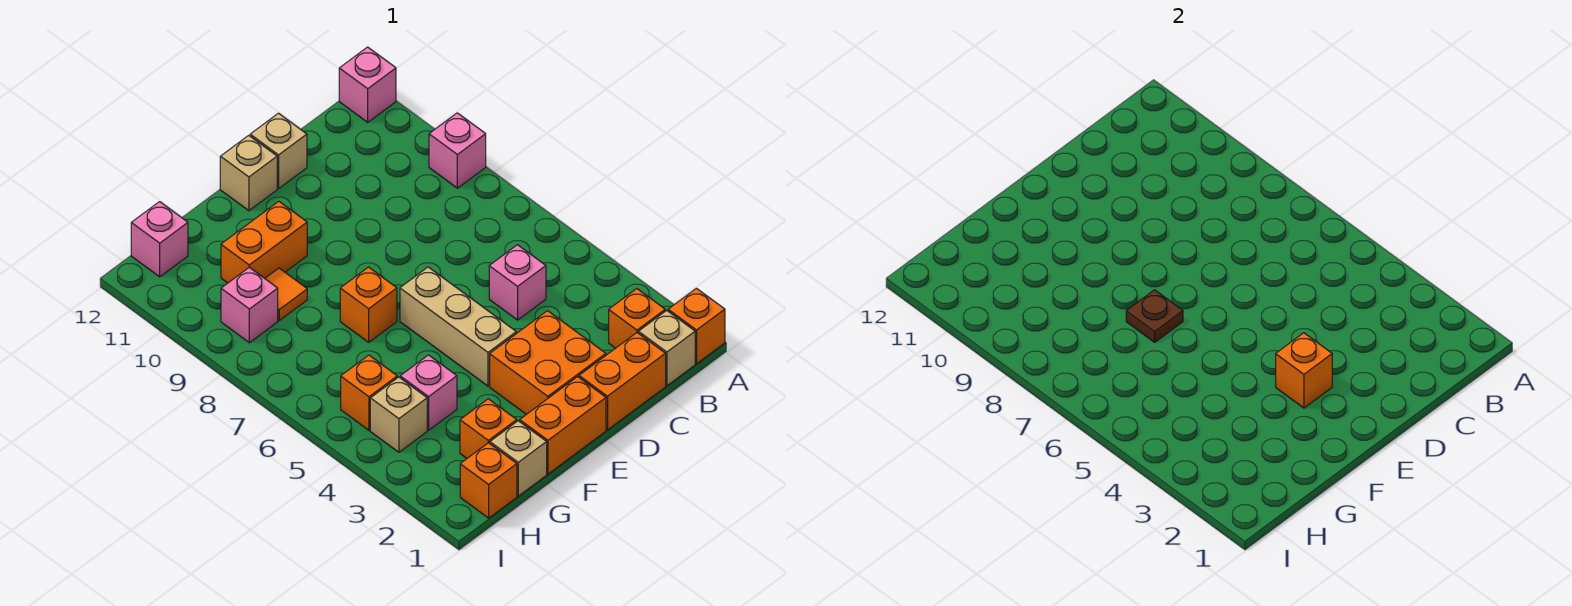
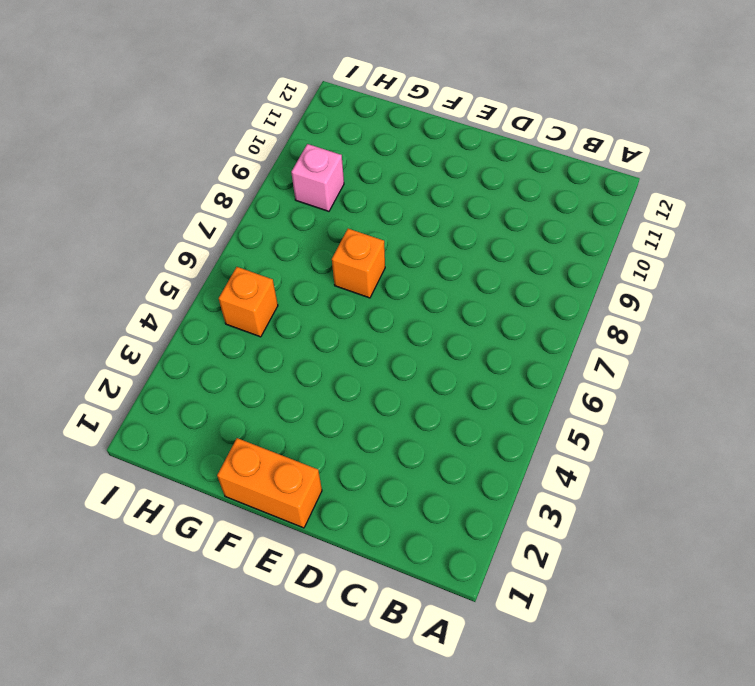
none -> orange brick A1 level 1
none -> pink brick A9 level 1
none -> pink brick A12 level 1

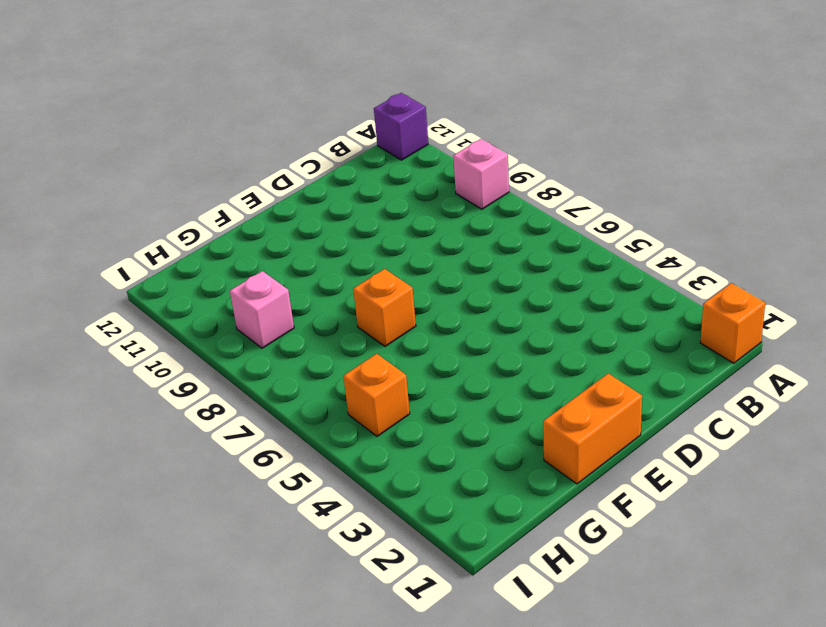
purple brick A12 level 1 -> pink brick A12 level 1
none -> tan brick B1 level 1
none -> orange brick B2 level 1
none -> orange brick C1:D1 level 1

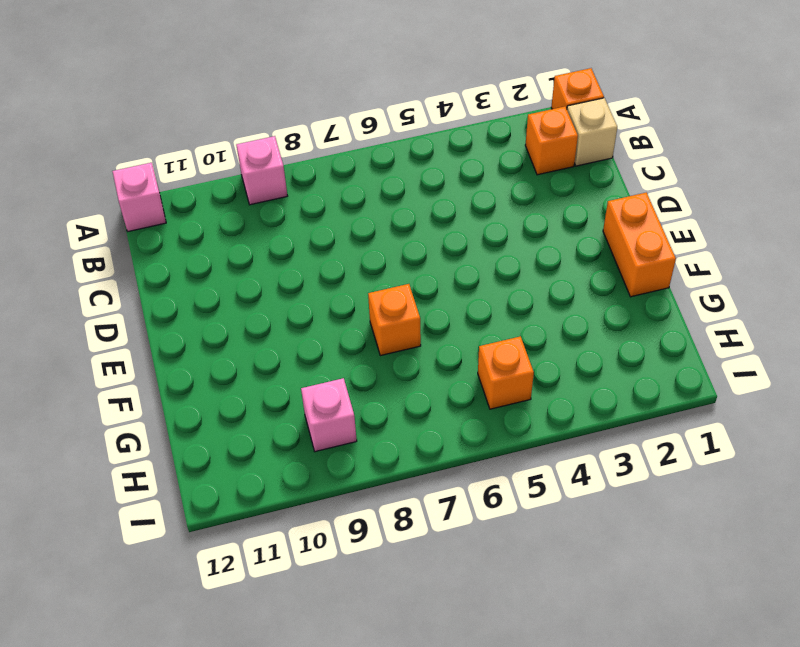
none -> orange brick C1:D1 level 1
none -> pink brick C5 level 1
none -> orange brick D2:E3 level 1

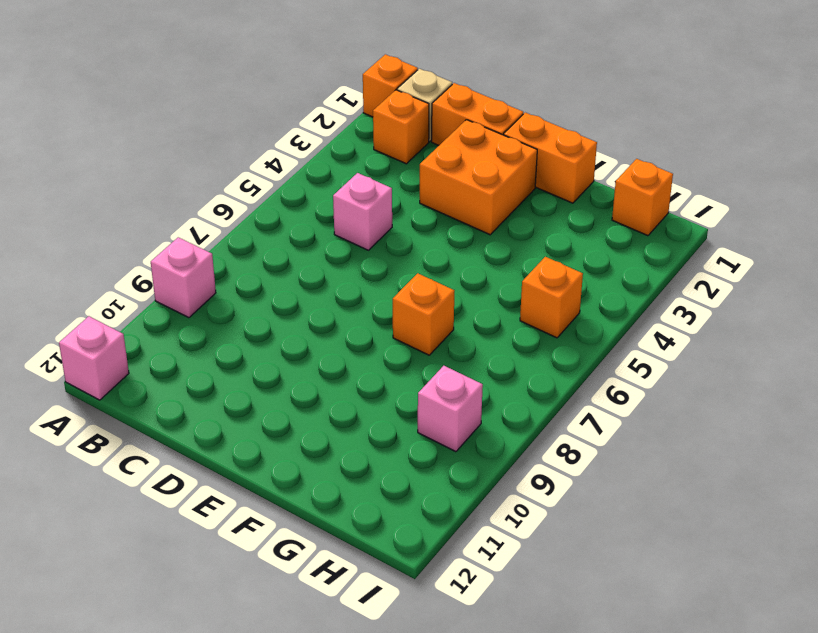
none -> tan brick D12 level 1
none -> tan brick E4:E6 level 1
none -> tan brick E12 level 1

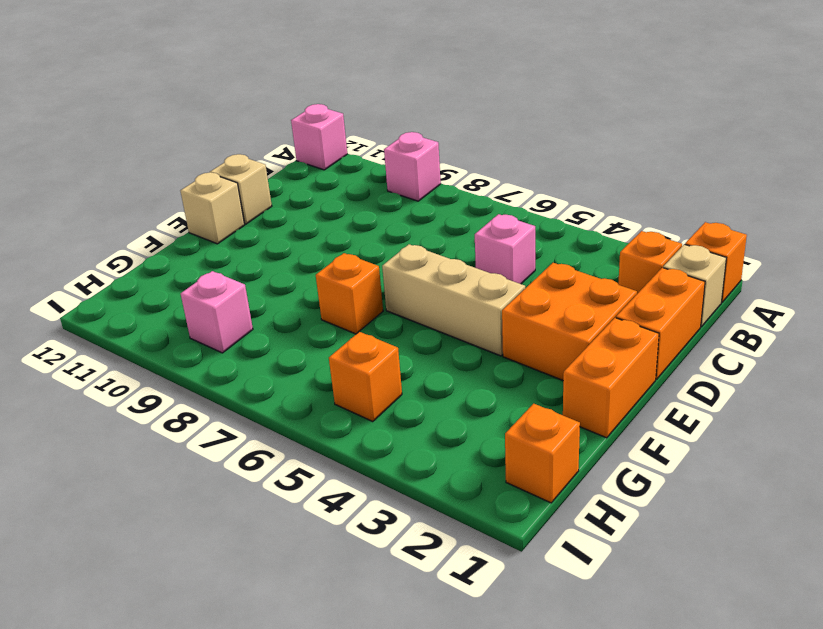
none -> orange brick F10:G10 level 1
none -> tan brick G1 level 1
none -> orange brick G2 level 1

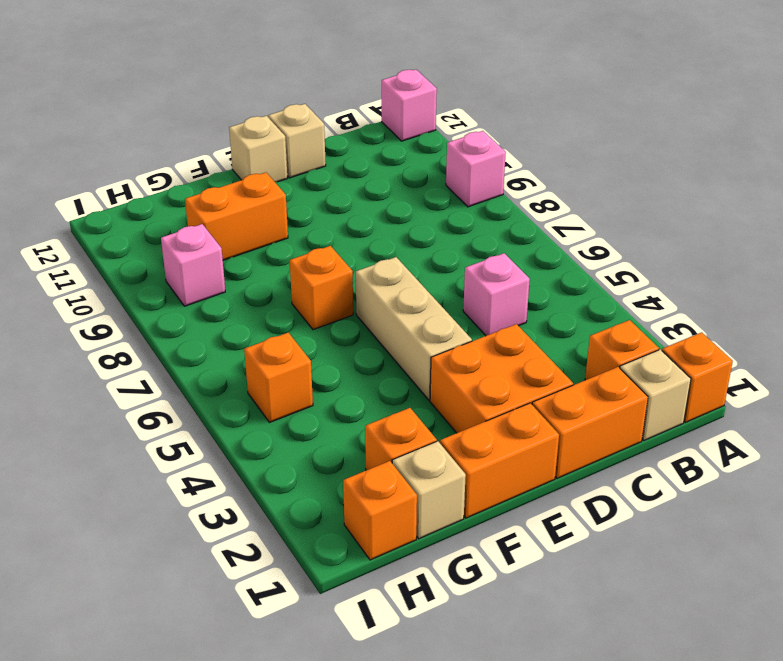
none -> pink brick G4 level 1
none -> orange tile G9 level 1
none -> tan brick H4 level 1

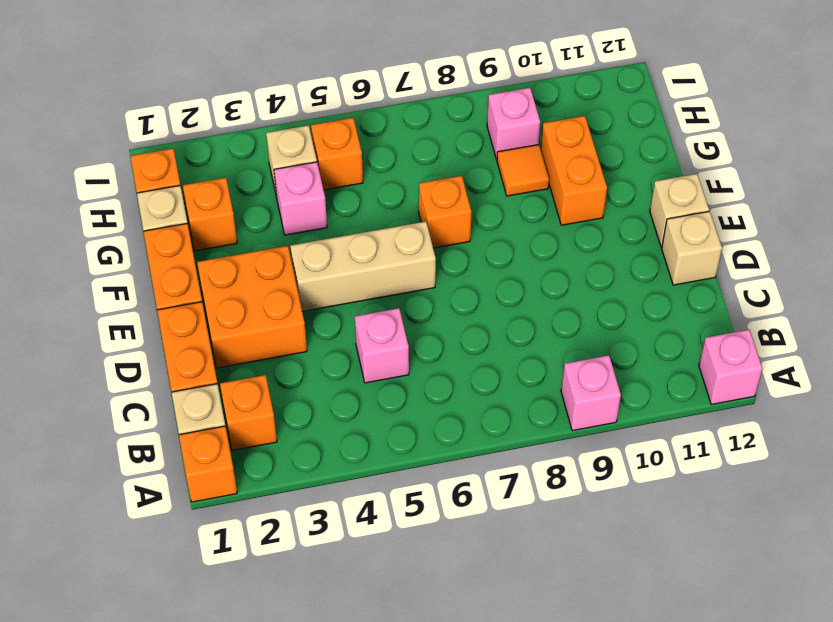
none -> pink brick H12 level 1
none -> orange brick E3 level 2
none -> brown plate F7 level 2

